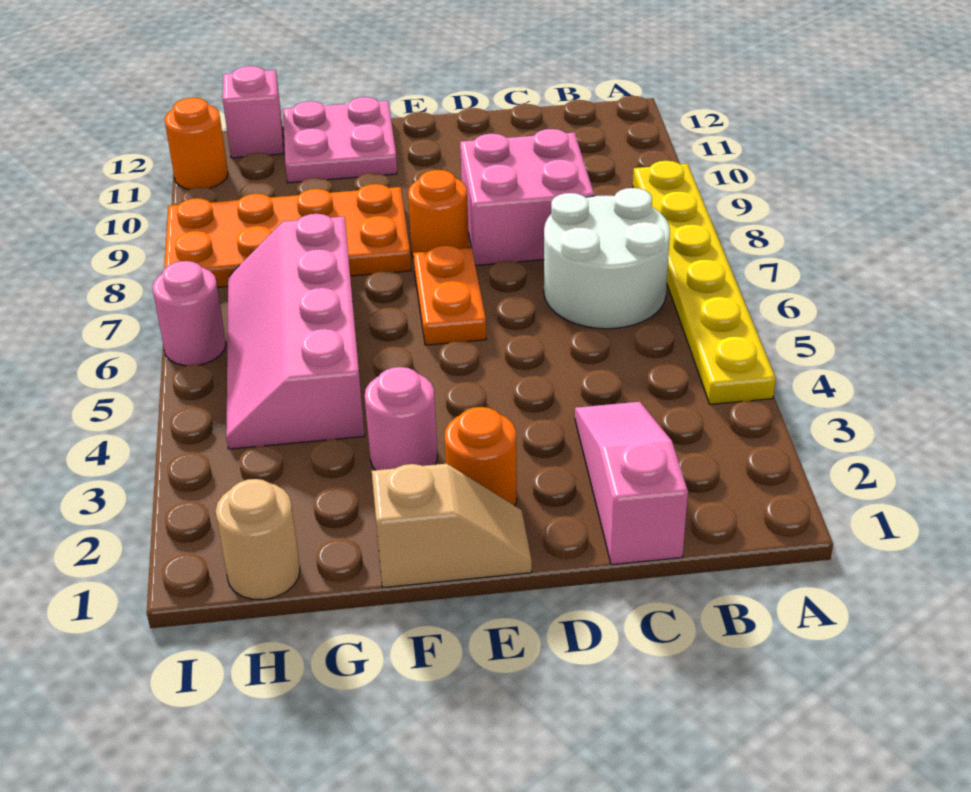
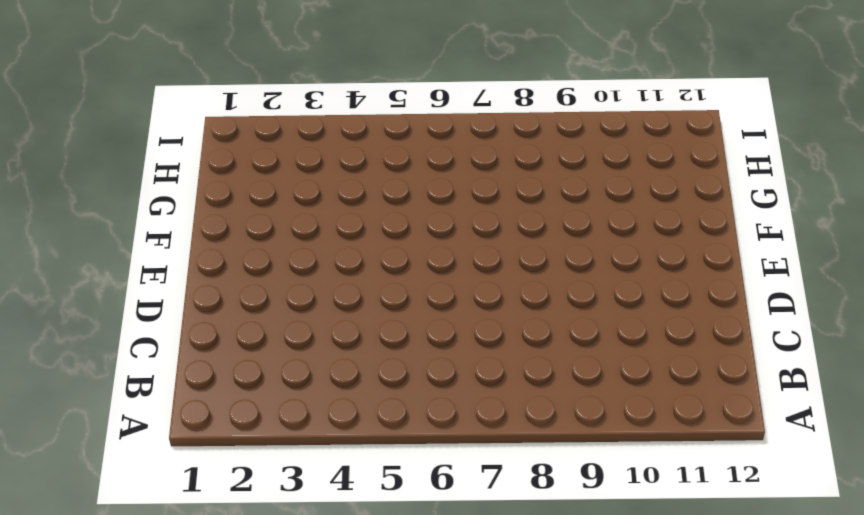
none -> yellow plate A4:A9 level 1
none -> white round brick B6:C7 level 1
none -> pink slope C1:C3 level 1 top 1

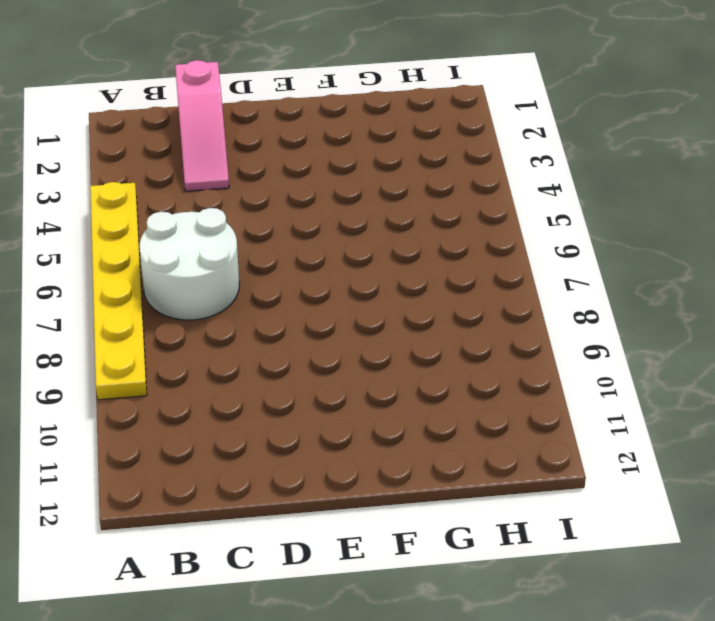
none -> pink brick C8:D9 level 1
none -> tan slope E1:F1 level 1 top F
none -> orange round brick E2 level 1

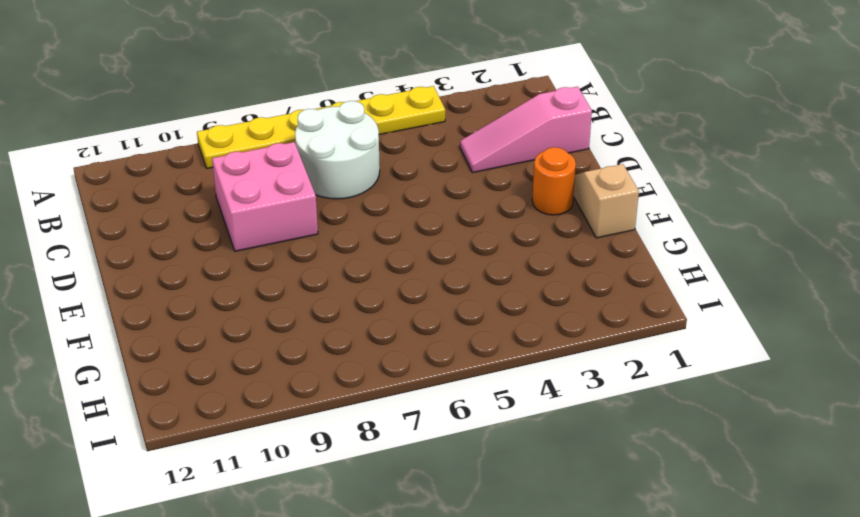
none -> orange plate E6:E7 level 1
none -> orange round brick E8 level 1
none -> pink round brick F3 level 1

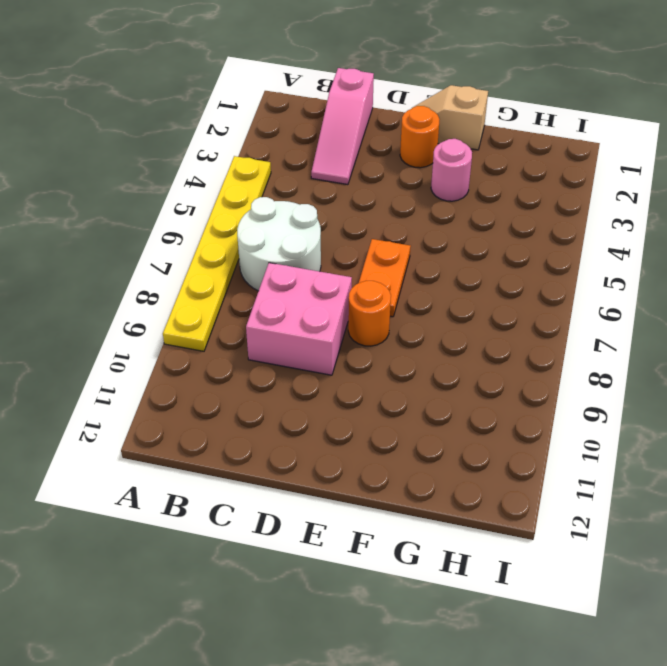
none -> orange plate F8:I9 level 1
none -> pink plate F11:G12 level 1
none -> pink slope G4:H7 level 1 top G

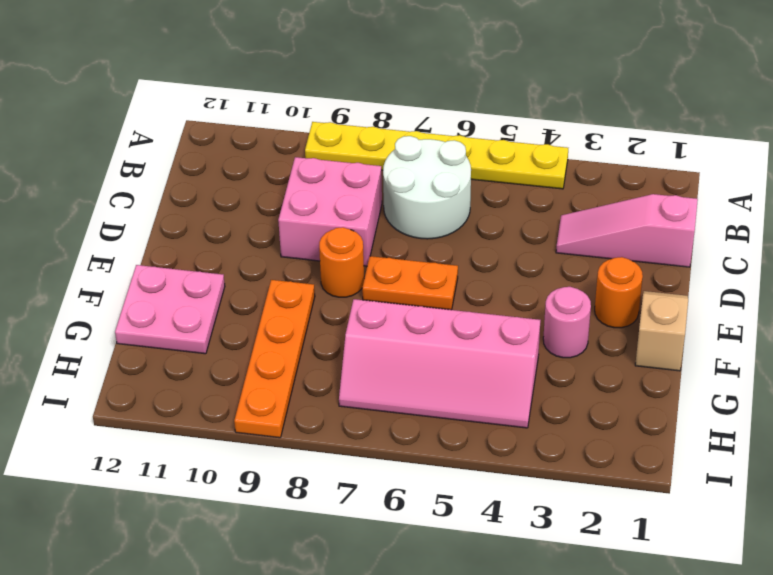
orange plate F9:I9 level 1 -> orange plate F8:I9 level 1
none -> tan round brick H1 level 1
none -> pink brick H12 level 1
none -> pink round brick I6 level 1

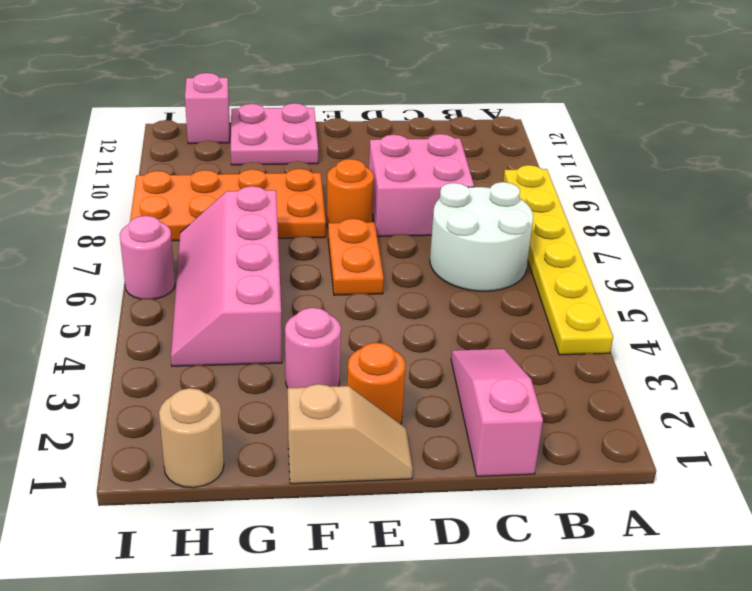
none -> orange round brick I11 level 1

